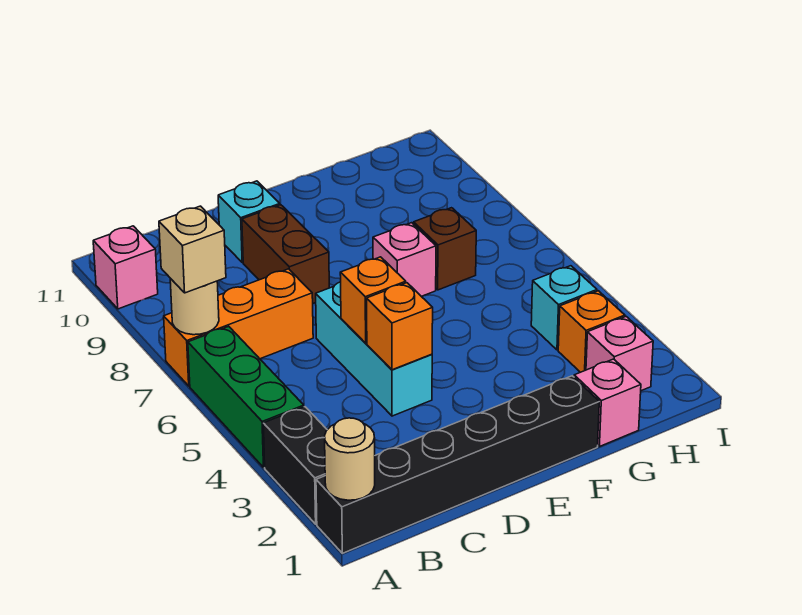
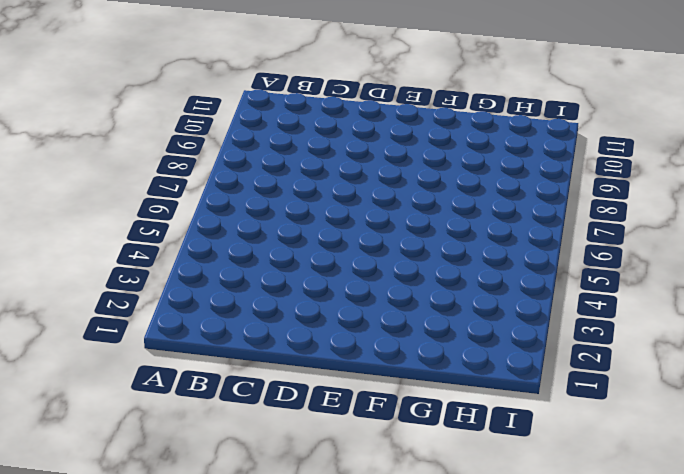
none -> black brick A1:F1 level 1
none -> black brick A2:A3 level 1
none -> green brick A4:A6 level 1

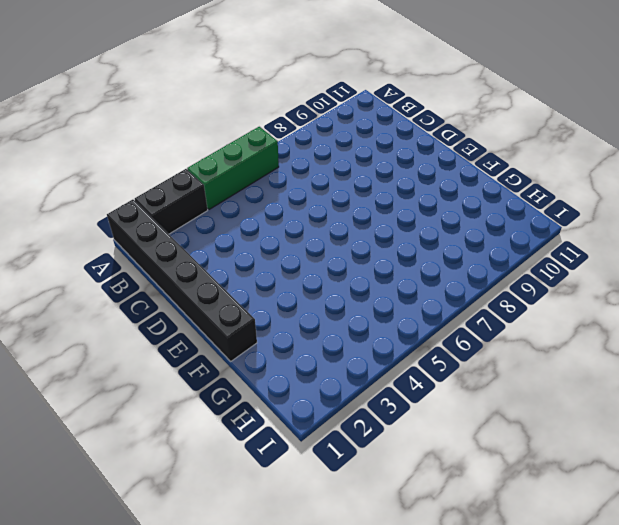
none -> orange brick A7:C7 level 1
none -> pink brick A10 level 1
none -> cyan brick D4:D6 level 1

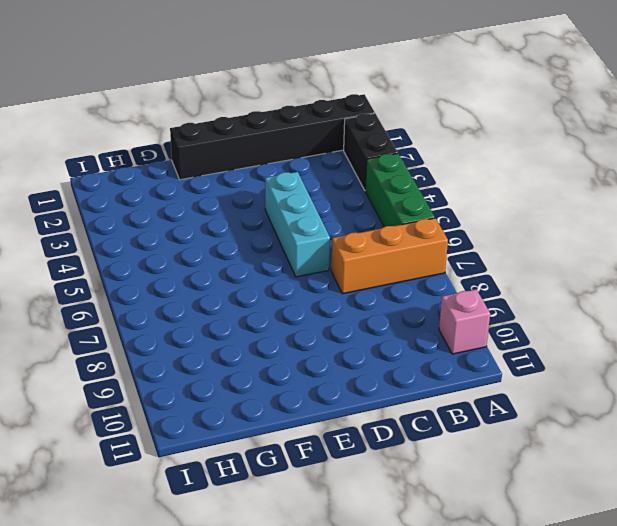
none -> brown brick D8:D9 level 1
none -> cyan brick D10 level 1
none -> pink brick F7 level 1

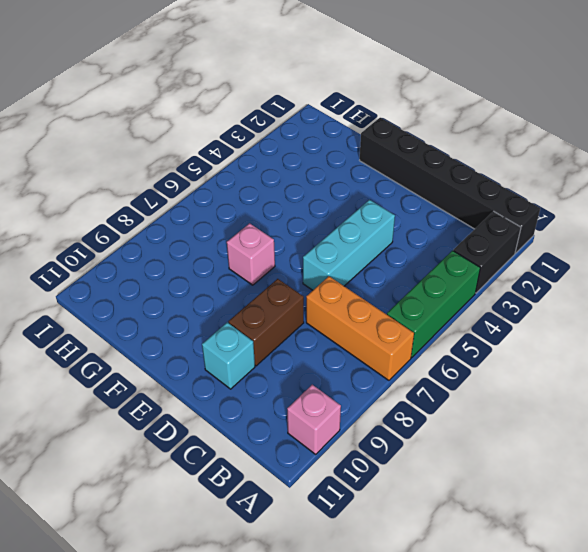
none -> pink brick G1 level 1
none -> brown brick G7 level 1
none -> pink brick H2 level 1

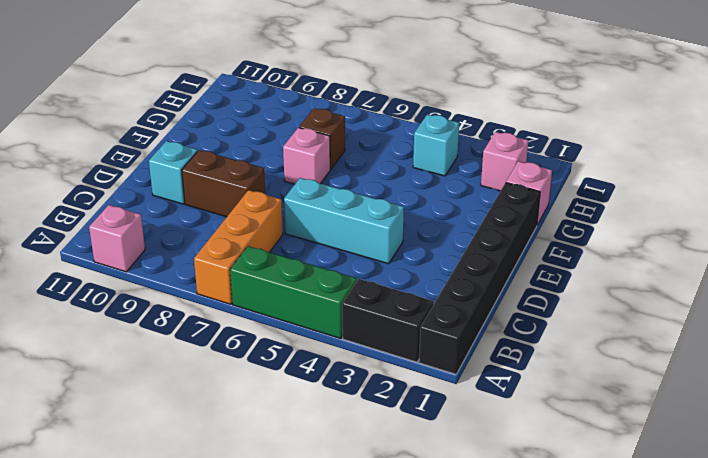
none -> orange brick H3 level 1
none -> tan round brick A1 level 2
none -> tan round brick A7 level 2

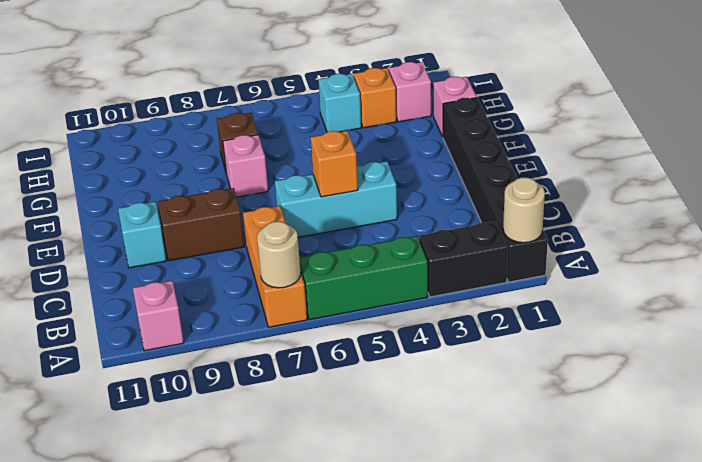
none -> orange brick D4 level 2
none -> tan brick A7 level 3

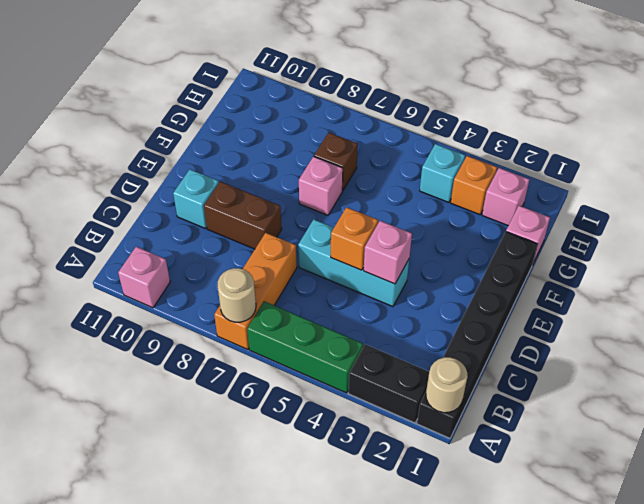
pink brick D4 level 2 -> orange brick D4 level 2
none -> tan brick A7 level 3

